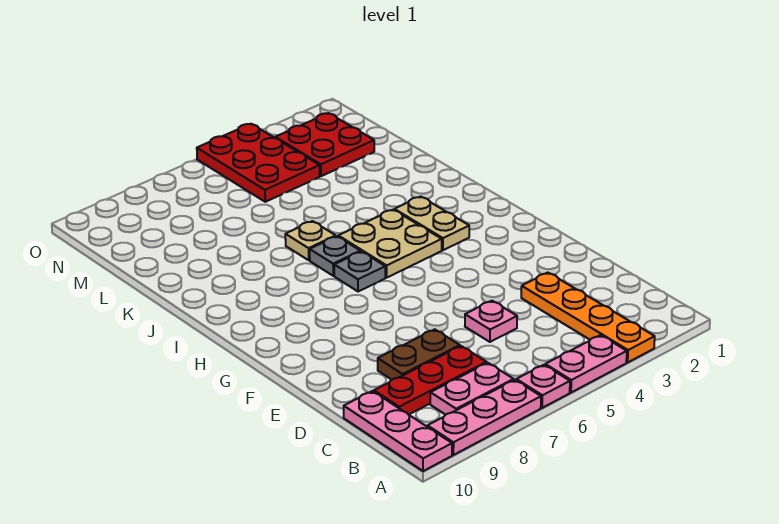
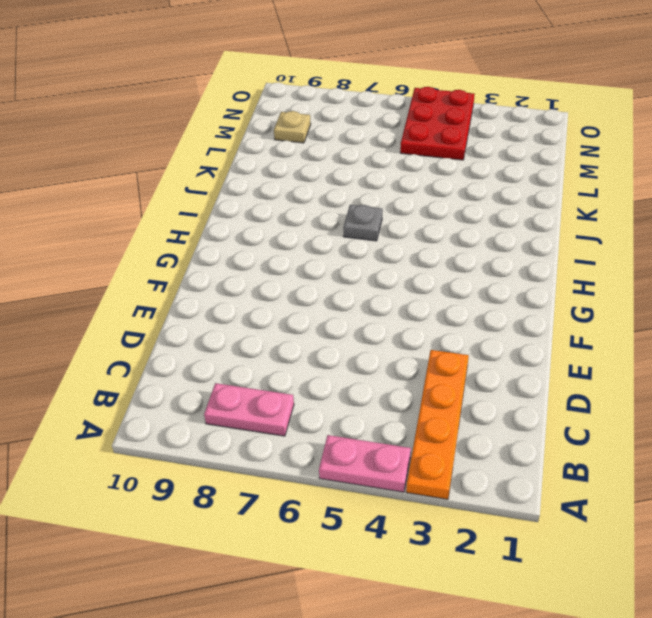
tan plate M9 level 1 -> tan plate J6 level 1
none -> pink plate A6 level 1
none -> pink plate A7:A9 level 1
none -> pink plate A10:C10 level 1

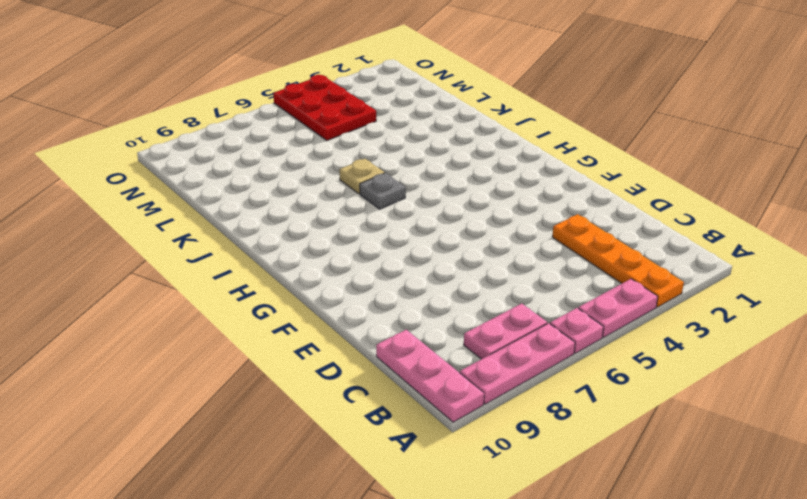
none -> red plate C7:C9 level 1
none -> pink plate D5 level 1
none -> brown plate D7:D8 level 1

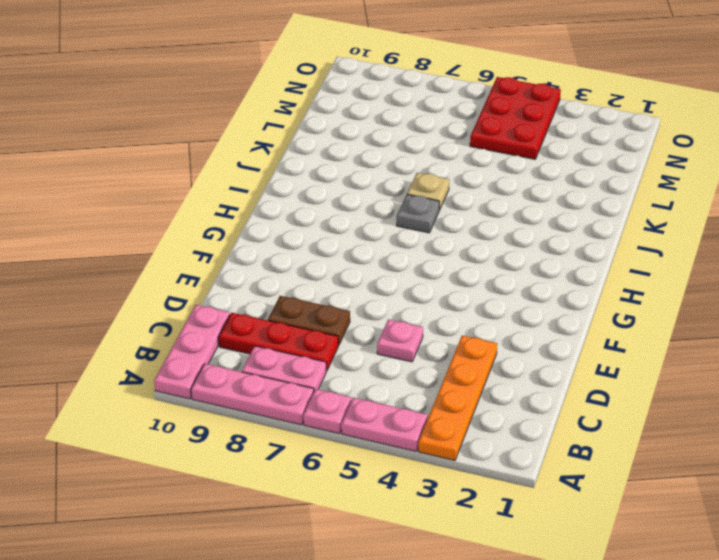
none -> tan plate H3:I3 level 1
none -> tan plate H4:I5 level 1
none -> grey plate H6 level 1

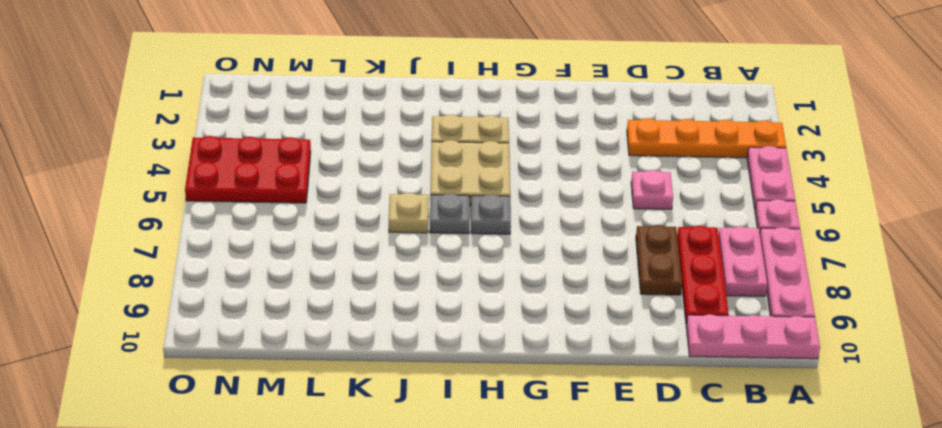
none -> red plate M2:N3 level 1

